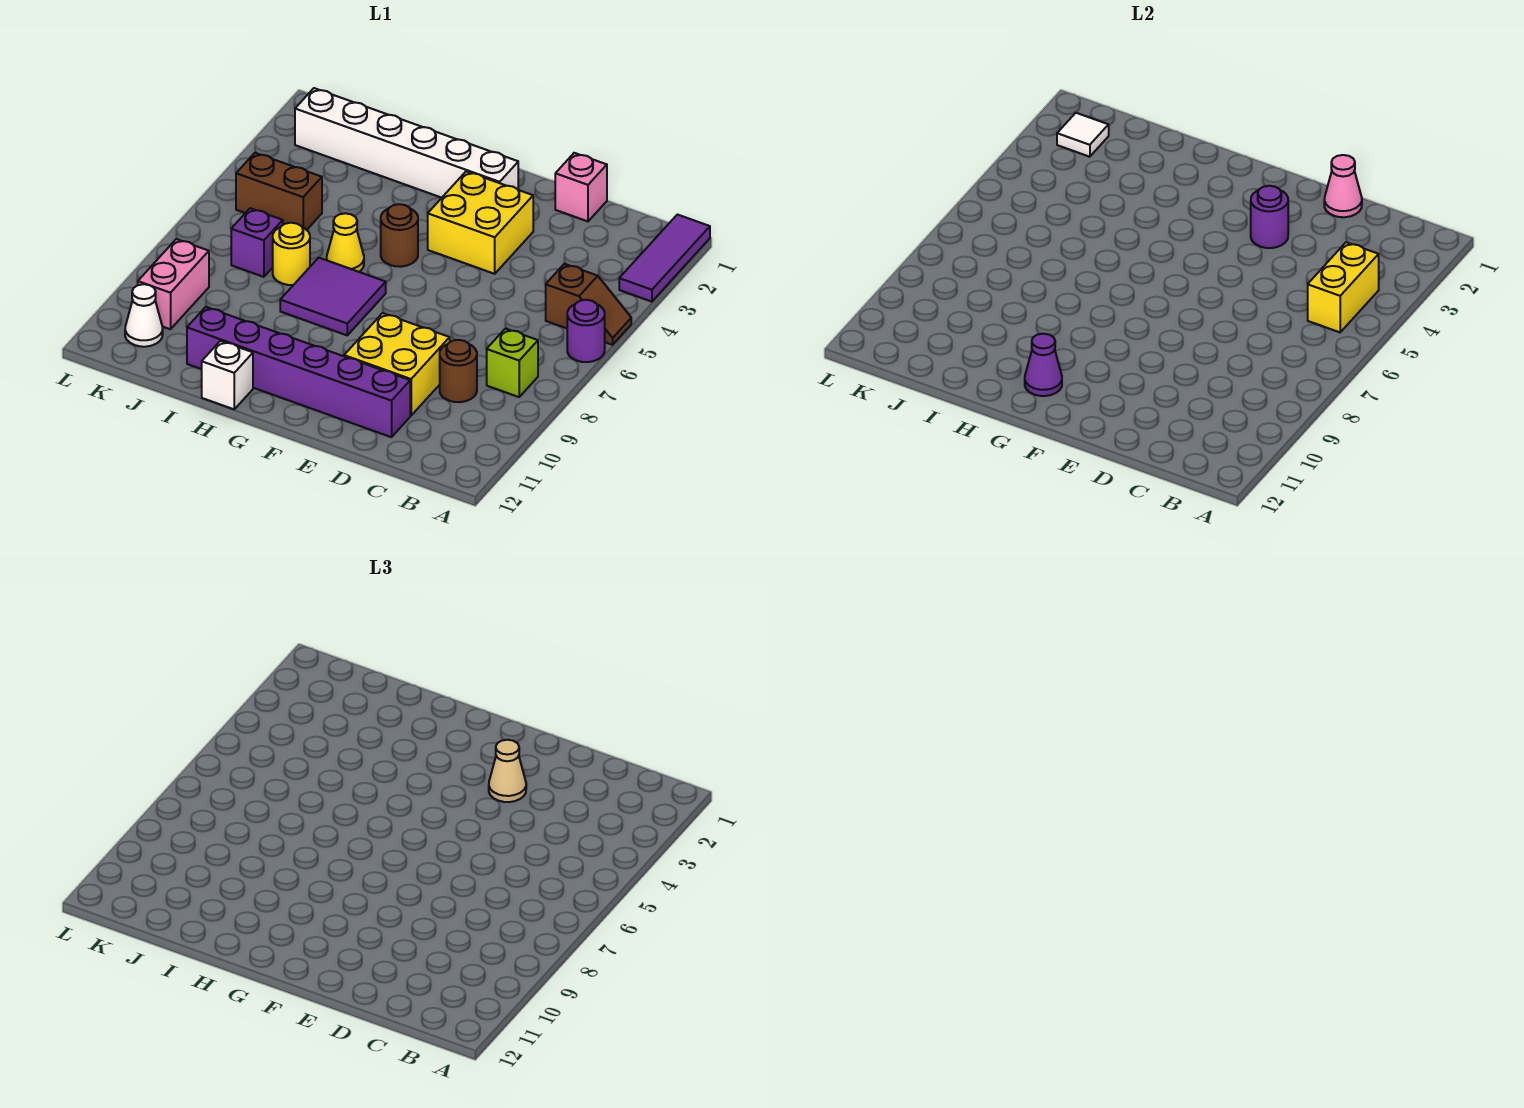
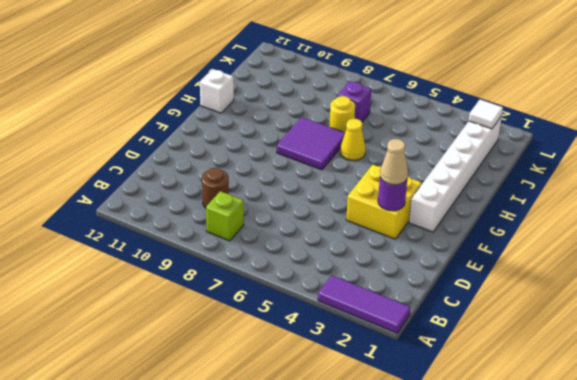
none -> brown slope A5:B5 level 1 top B
none -> purple round brick A6 level 1
none -> pink brick D1 level 1

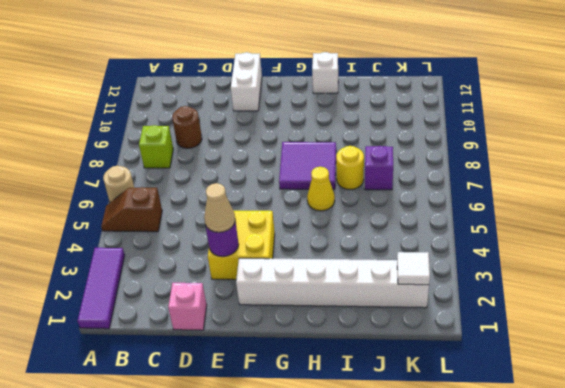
tan round brick A6 level 1 -> purple round brick A6 level 1
white brick E11:E12 level 1 -> purple brick D11:I11 level 1
none -> yellow brick D9:E10 level 1
none -> brown round brick G5 level 1
none -> brown brick J5:K5 level 1

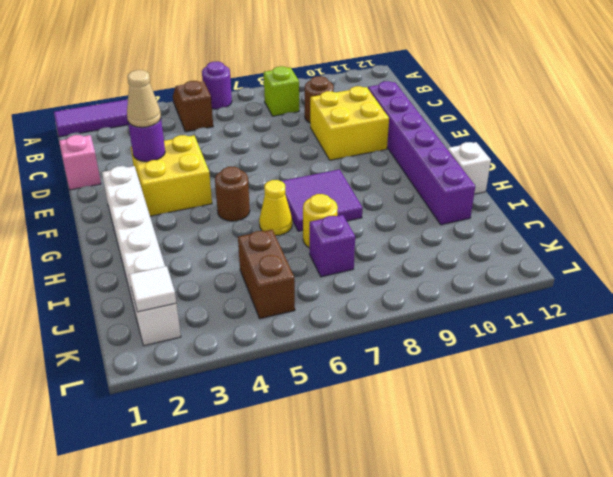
none -> pink brick K9:K10 level 1
none -> white cone K11 level 1
none -> yellow brick B4:B5 level 2

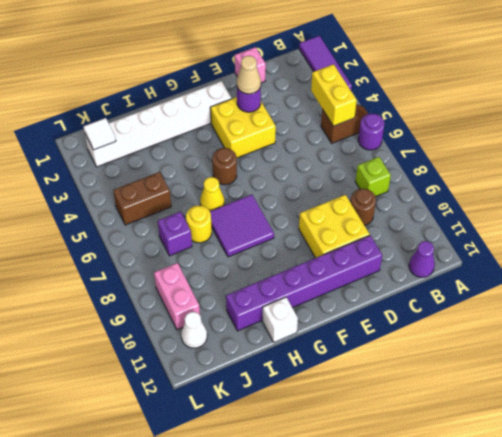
purple cone B12 level 1 -> purple cone G11 level 2
none -> pink cone D1 level 2

